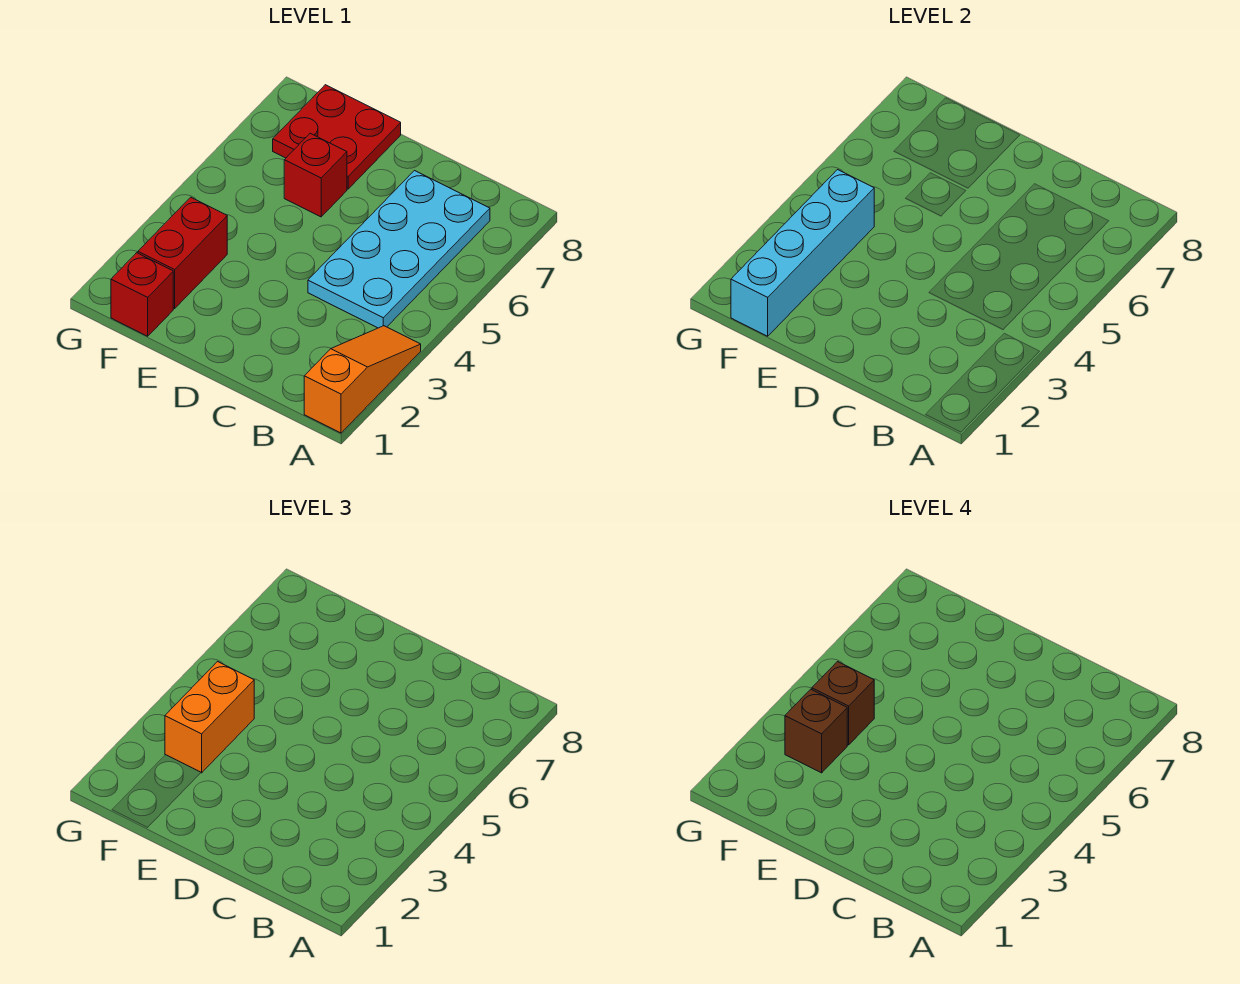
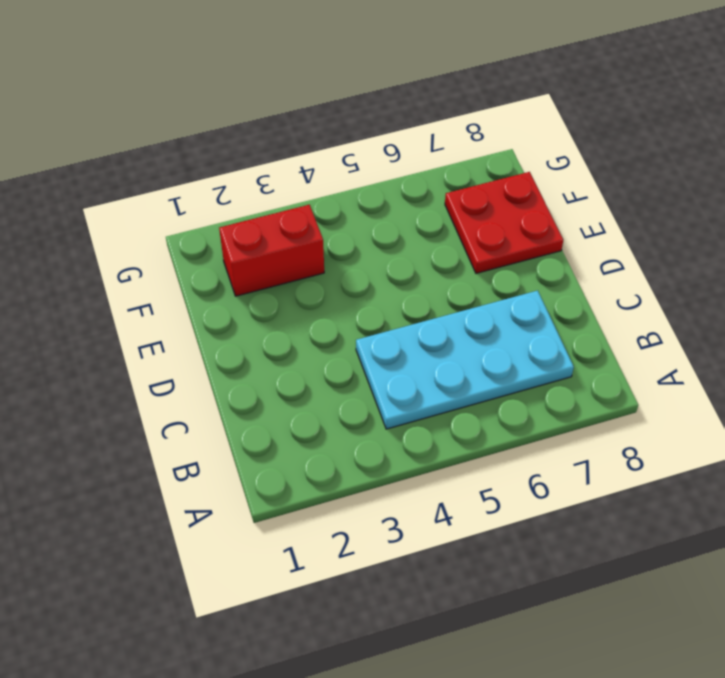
none -> orange slope A1:A3 level 1 top 1
none -> red brick E6 level 1

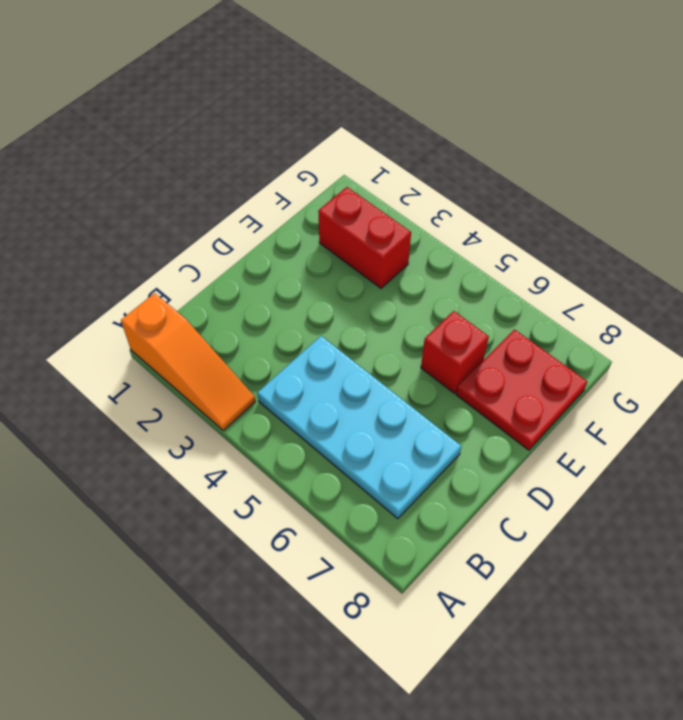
none -> red brick F1 level 1
none -> cyan brick F1:F4 level 2

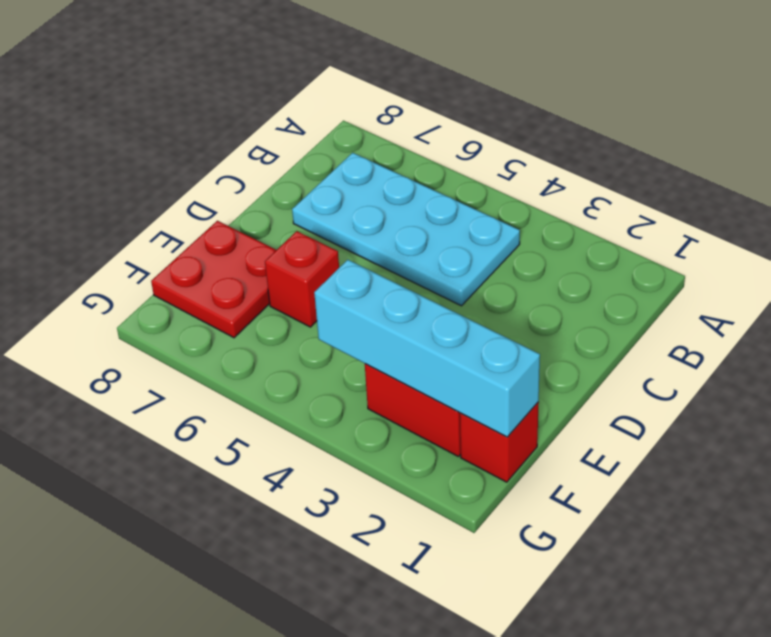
none -> orange slope A1:A3 level 1 top 1
none -> orange brick F3:F4 level 3

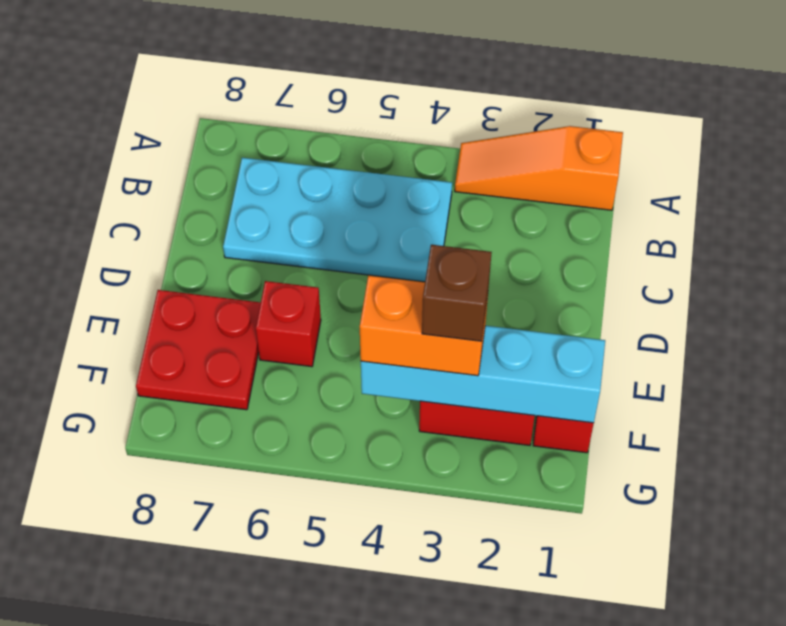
none -> brown brick F4 level 4

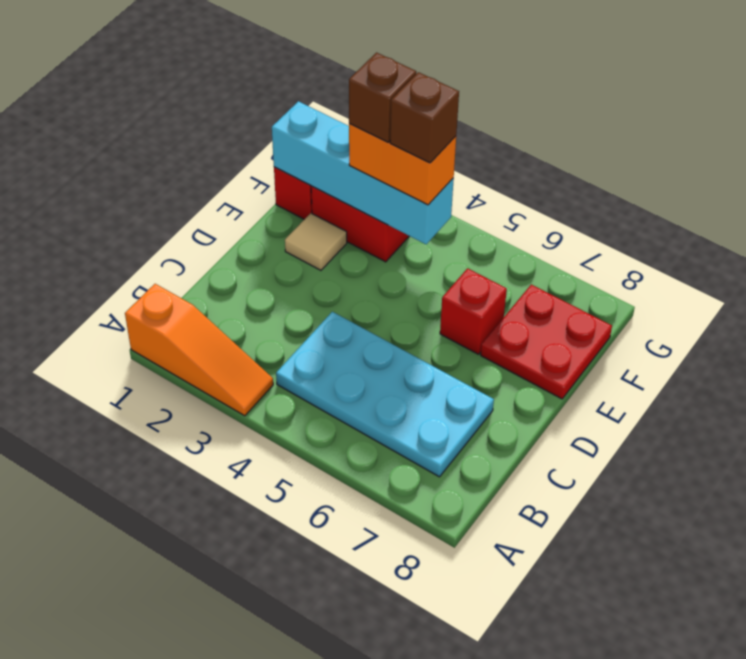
tan tile E2 level 1 -> none

